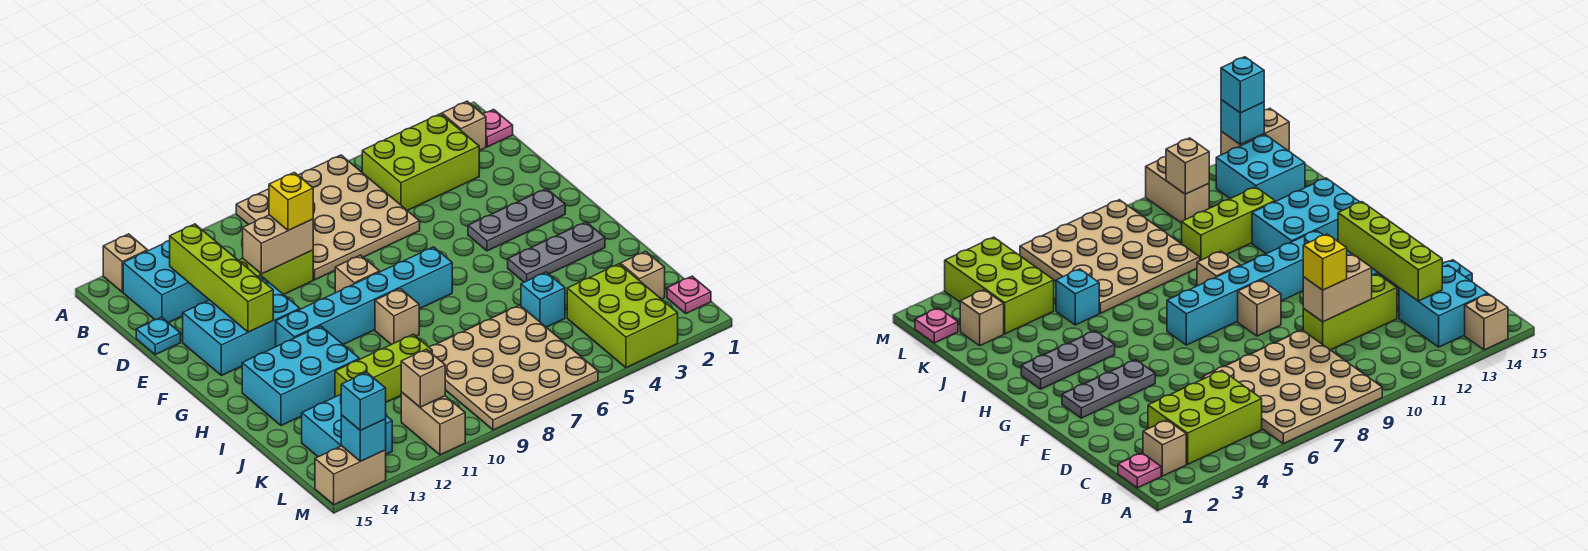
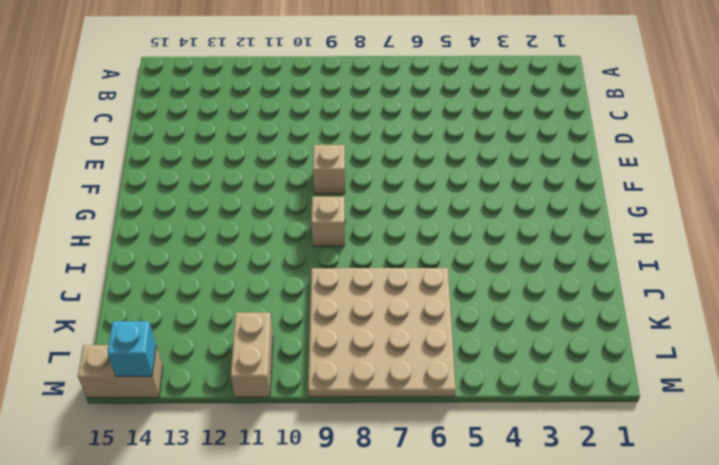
none -> tan plate A6:D9 level 1
none -> tan brick A14 level 1
none -> pink plate B1 level 1
none -> tan brick B2 level 1

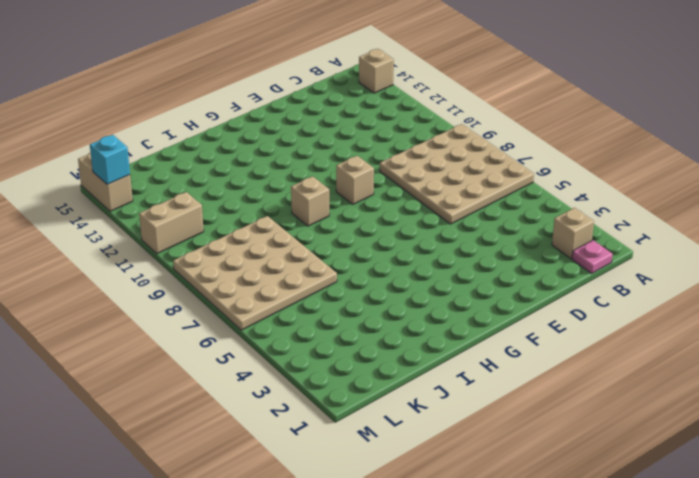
none -> lime brick B3:C5 level 1
none -> cyan brick B13:C14 level 1
none -> lime brick D10:D12 level 1
none -> cyan plate D15 level 1

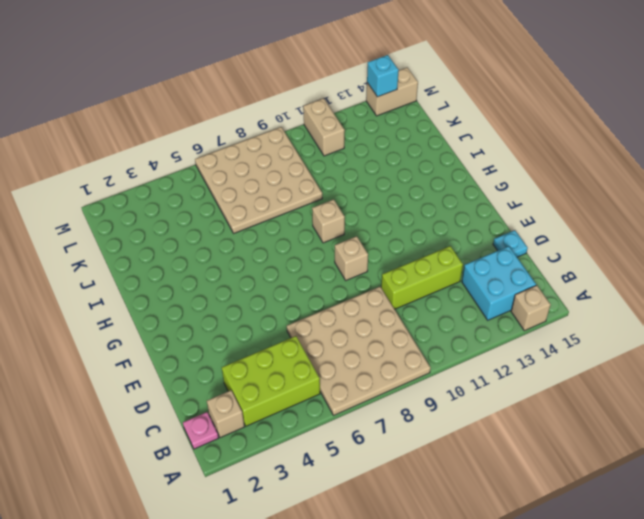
none -> cyan brick E12:F14 level 1
none -> grey plate F2:F4 level 1
none -> cyan brick G7:G12 level 1
none -> grey plate H2:H4 level 1

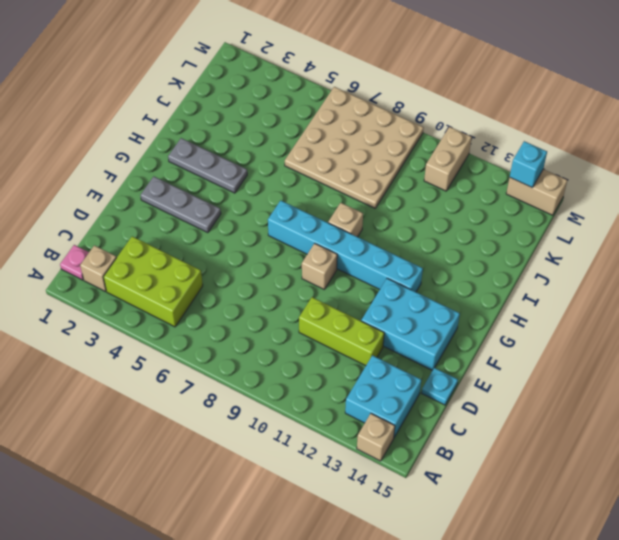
none -> tan plate A6:D9 level 1
none -> cyan brick H12:I14 level 1
none -> cyan brick J5 level 1
none -> lime brick J10:J12 level 1

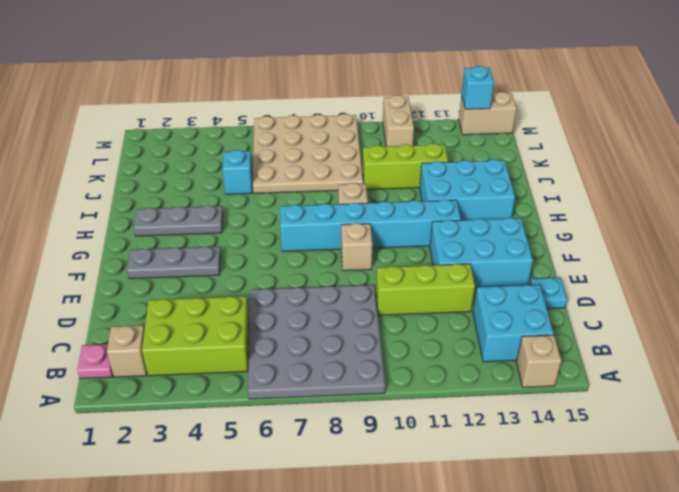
grey plate A6:D9 level 1 -> tan plate A6:D9 level 1
none -> tan brick K2 level 1
none -> lime brick K3:M4 level 1
none -> cyan brick K13:L14 level 1
none -> pink plate L1 level 1

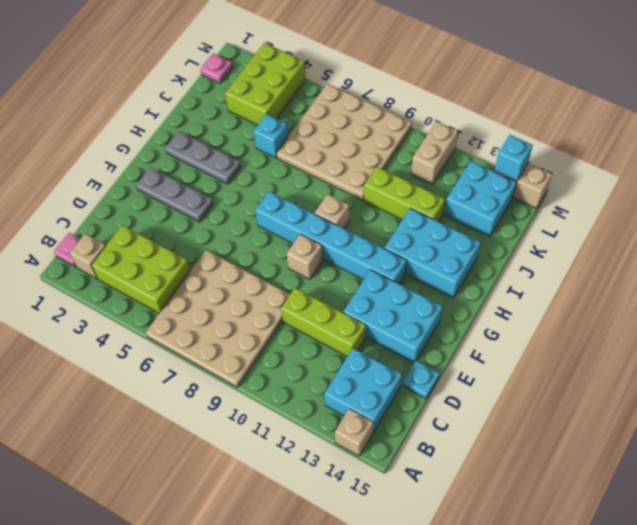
none -> tan brick K2 level 1
none -> lime brick C13:F13 level 2
none -> tan brick D10:D11 level 2
none -> tan brick L11 level 2

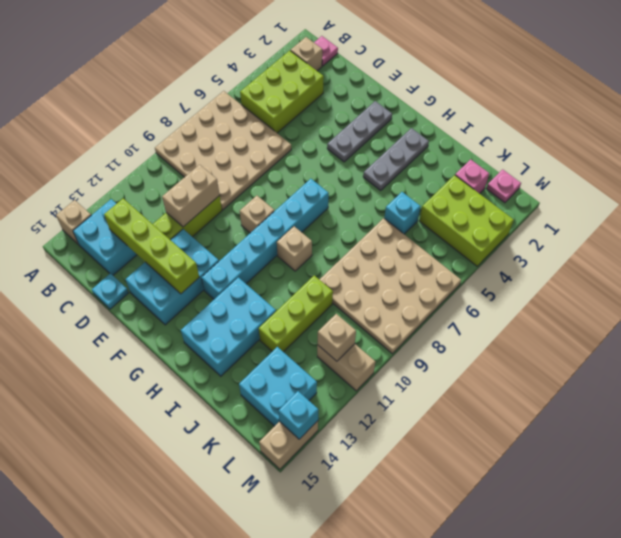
pink brick K2 level 1 -> tan brick K2 level 1
none -> yellow brick D10 level 3
none -> cyan brick M14 level 3

